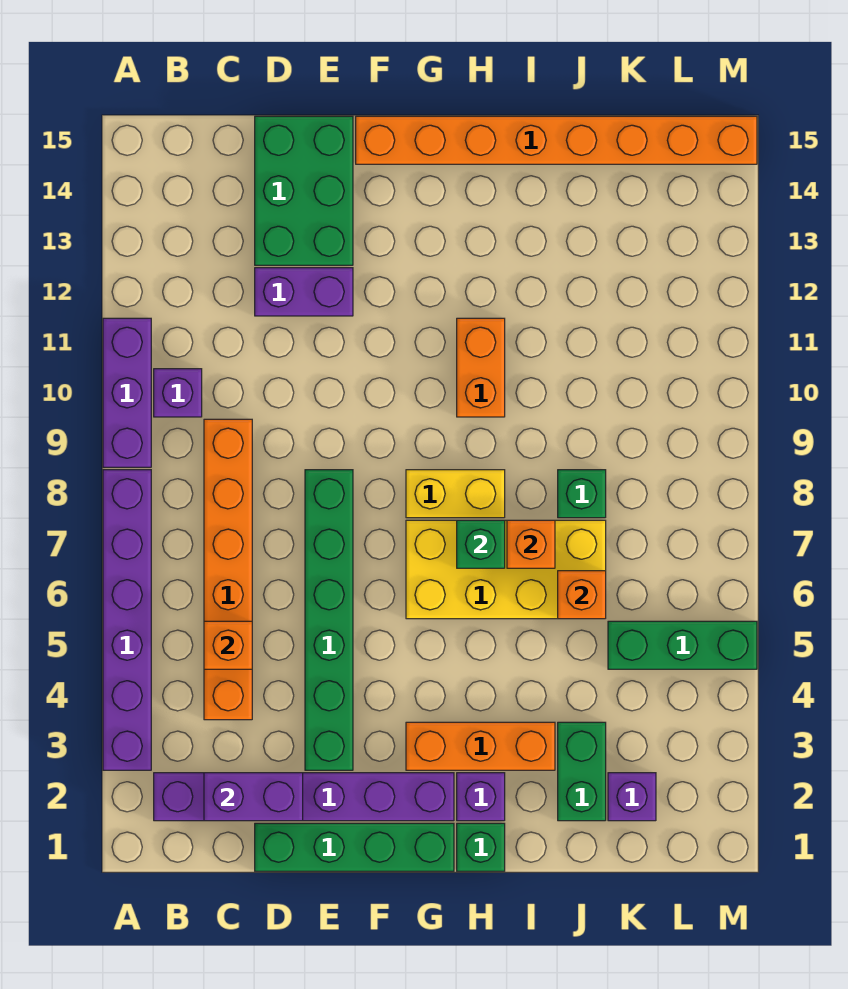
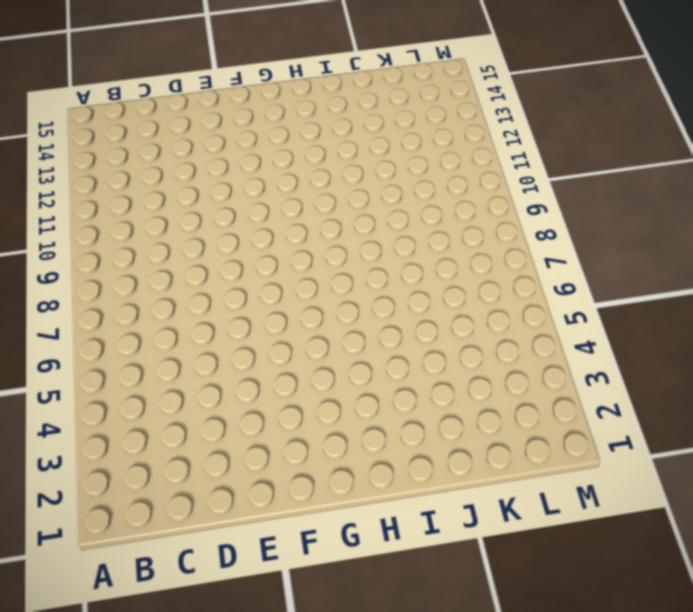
none -> purple brick A3:A8 level 1
none -> purple brick A9:A11 level 1
none -> purple brick B2:G2 level 1

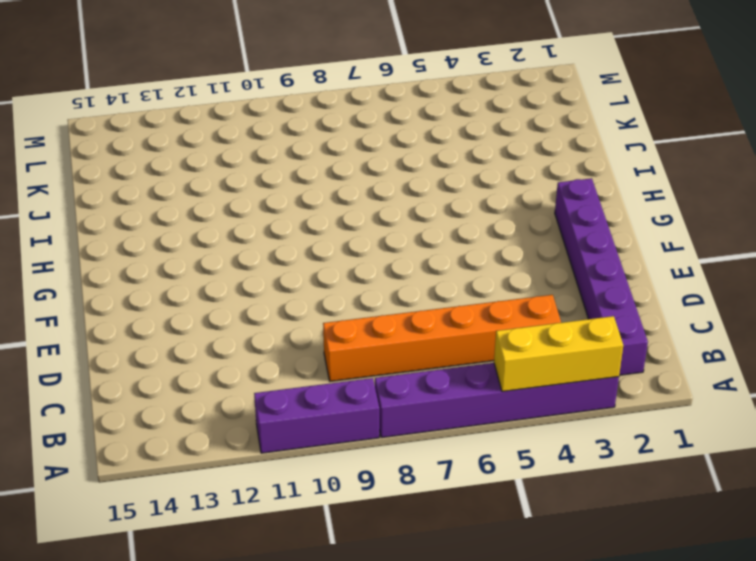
yellow brick A3:A5 level 2 -> none
none -> purple brick B10 level 1
none -> green brick D1:G1 level 1
none -> purple brick D12:E12 level 1

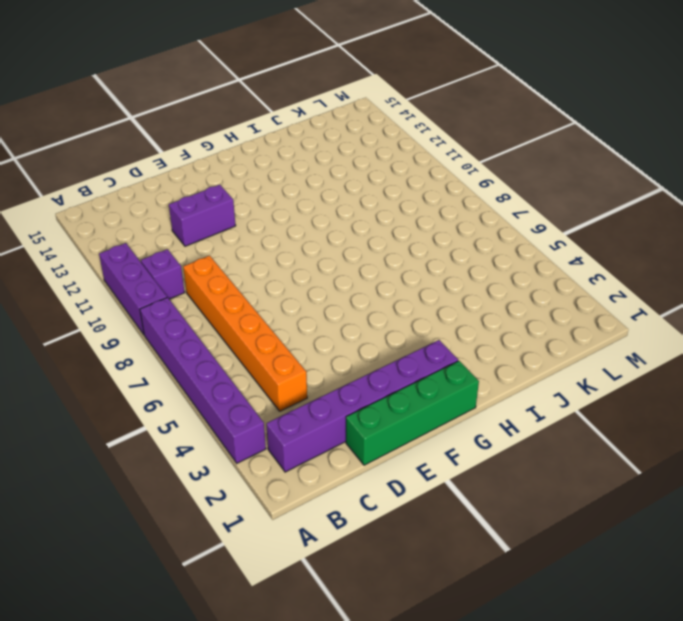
none -> green brick D13:E15 level 1
none -> green brick E3:E8 level 1
none -> orange brick F15:M15 level 1

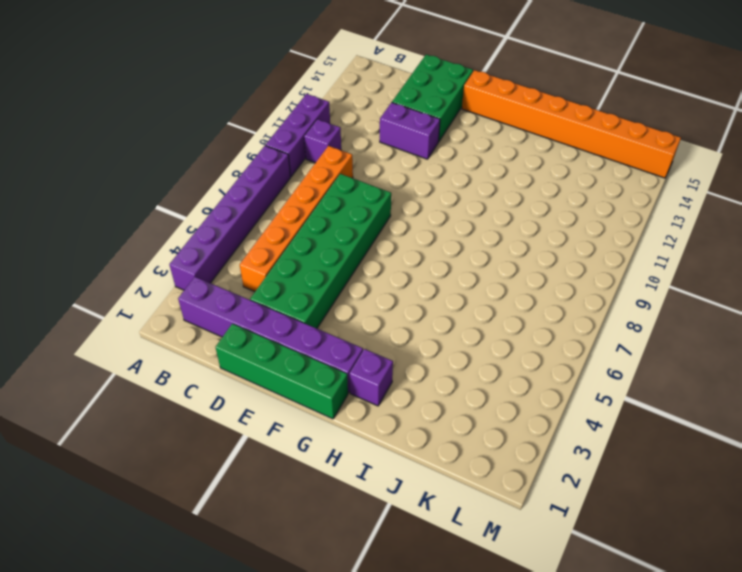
green brick D3:E8 level 1 -> green brick E3:E8 level 1
none -> orange brick G3:I3 level 1
none -> yellow brick G6:J7 level 1
none -> yellow brick G8:H8 level 1

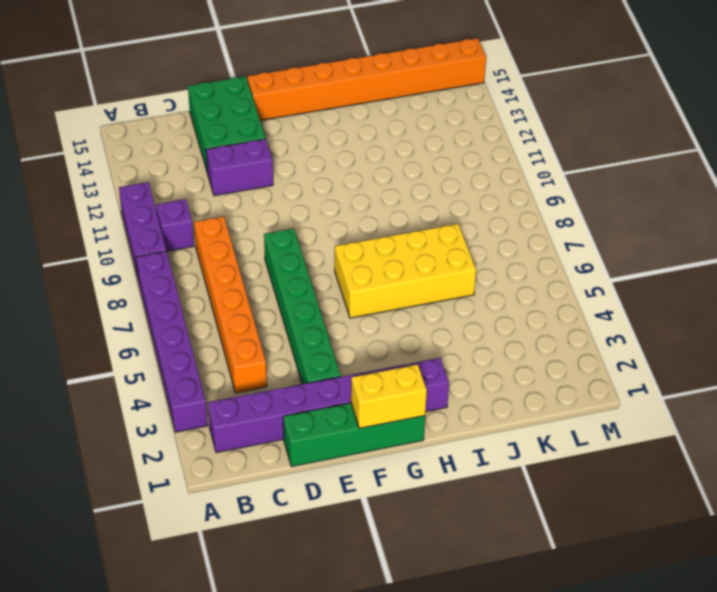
yellow brick F1:G1 level 2 -> yellow brick G8:H8 level 1
none -> orange brick G3:I3 level 1
none -> green brick H1 level 1
none -> orange brick H10:H11 level 1

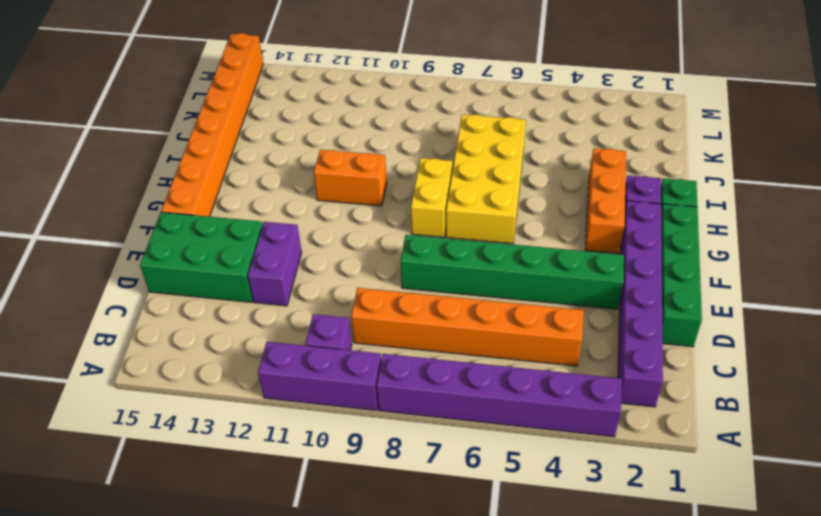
none -> green brick J2:J3 level 1
none -> green brick J8 level 1
none -> purple brick K2 level 1

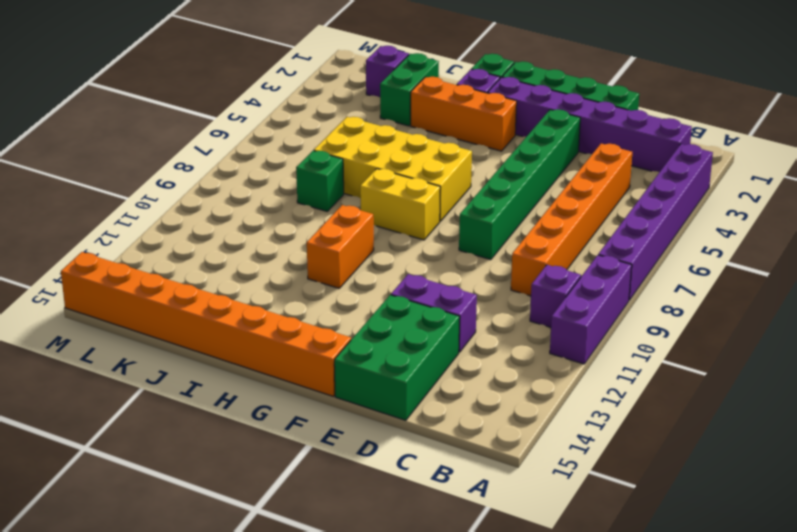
none -> green brick K5:M5 level 1
none -> purple brick C2:D2 level 2
none -> orange brick C5 level 2

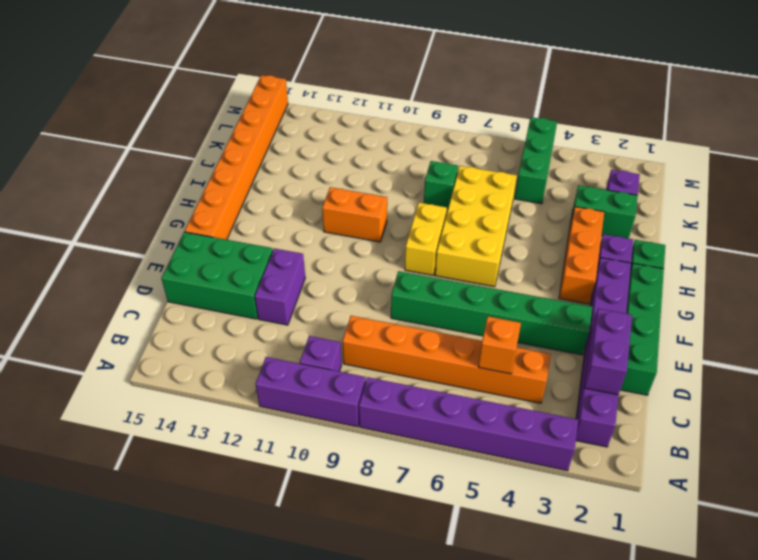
none -> green brick H7 level 2
none -> orange brick I7 level 2
none -> orange brick J6 level 2

